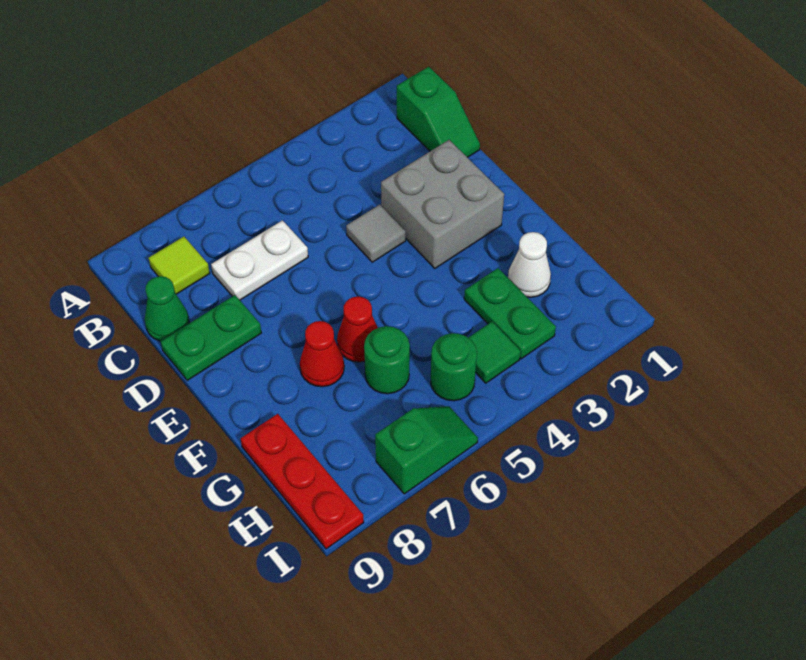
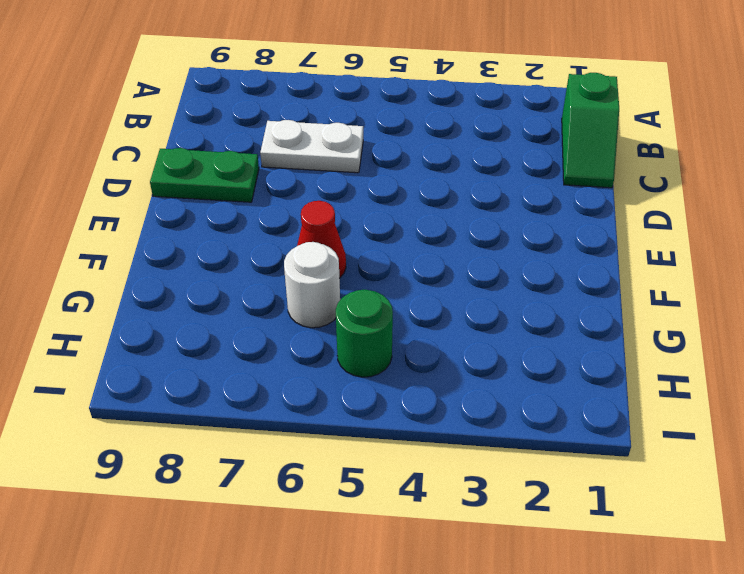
white round brick G6 level 1 -> green round brick G6 level 1
none -> lime tile B8 level 1
none -> green cone C9 level 1
none -> grey brick D2:E3 level 1

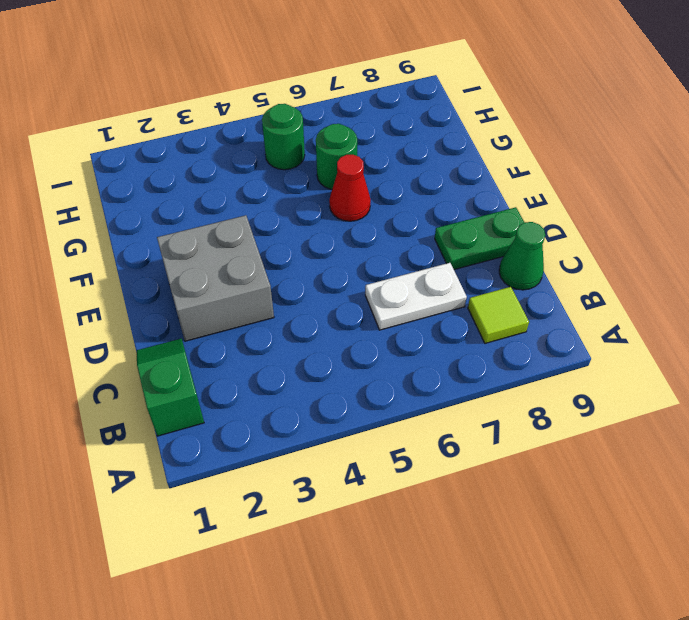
none -> grey tile D4 level 1
none -> red cone F7 level 1
none -> white cone G2 level 1

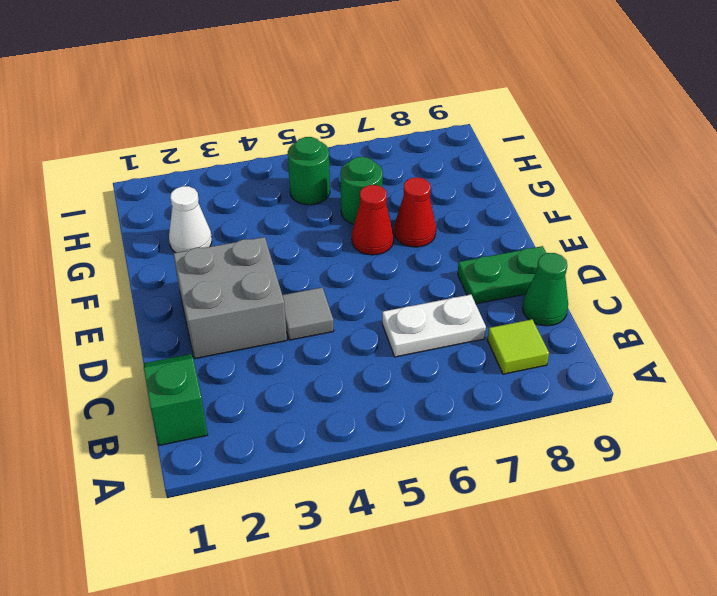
none -> green plate G3:H3 level 1
none -> red plate G9:I9 level 1
none -> green tile H4 level 1

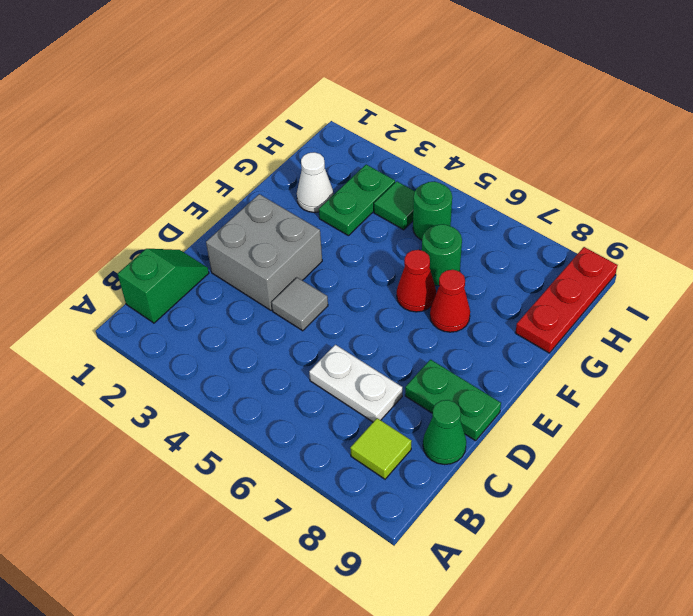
none -> green slope I6:I7 level 1 top 7

